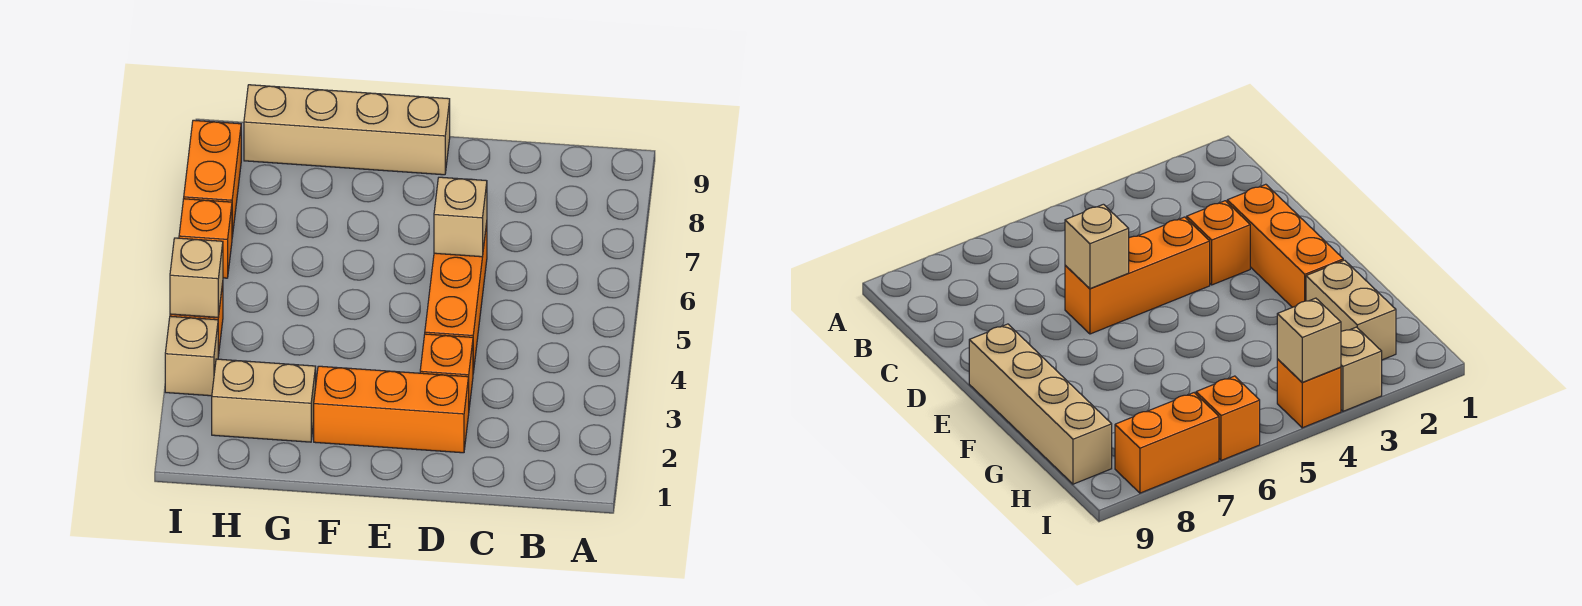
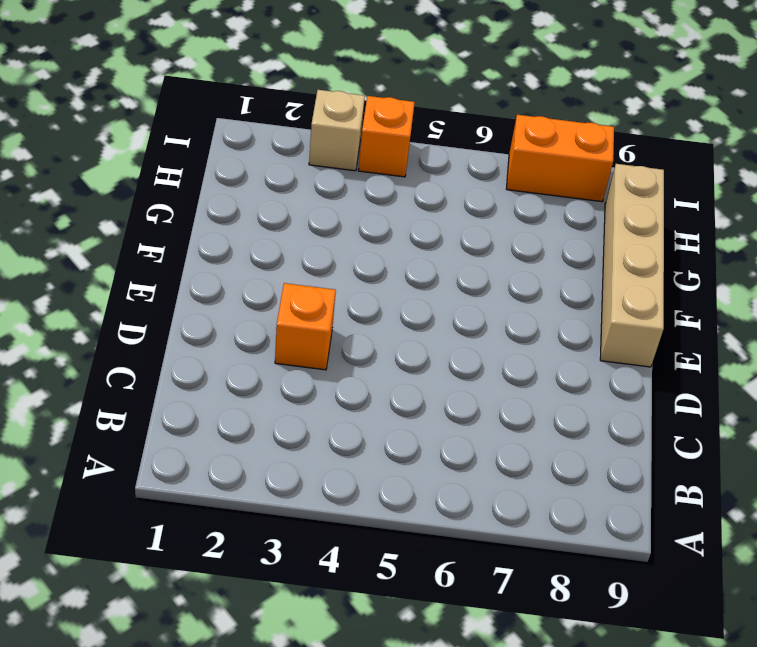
none -> orange brick D2:F2 level 1
none -> orange brick D4:D6 level 1

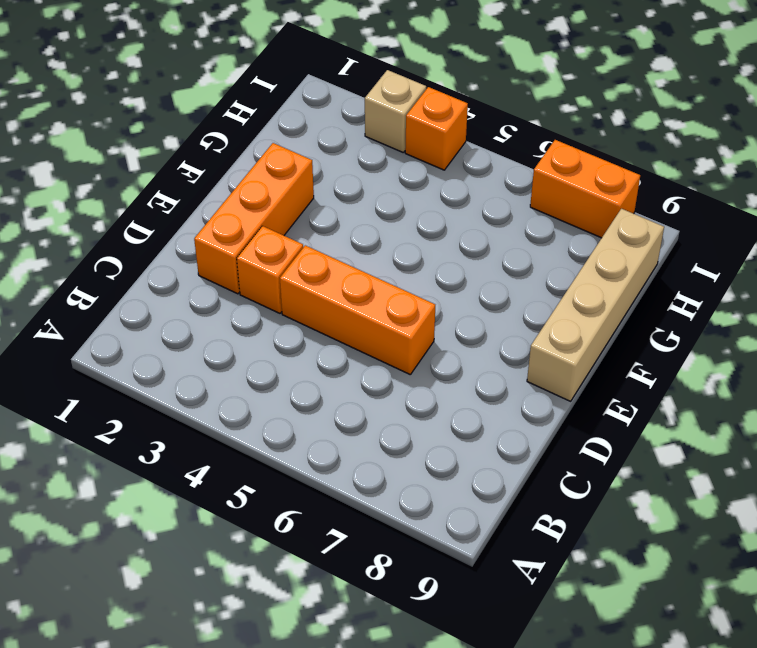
none -> tan brick G2:H2 level 1
none -> orange brick I6 level 1

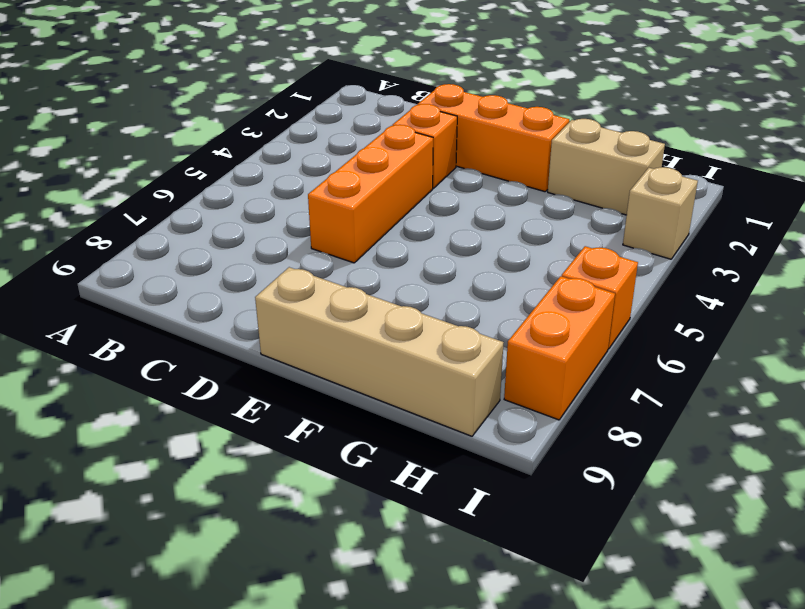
none -> orange brick I4 level 1
none -> tan brick D6 level 2

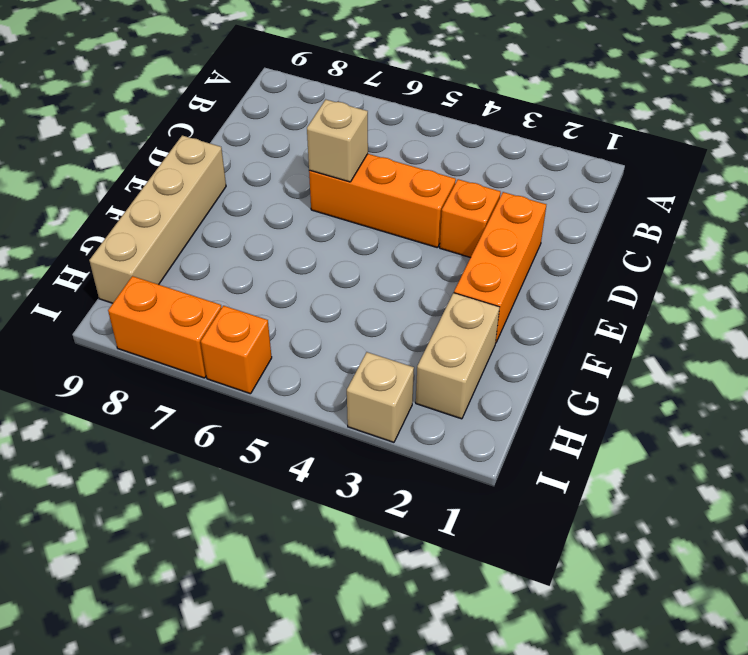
none -> orange brick I4 level 1
none -> tan brick I4 level 2

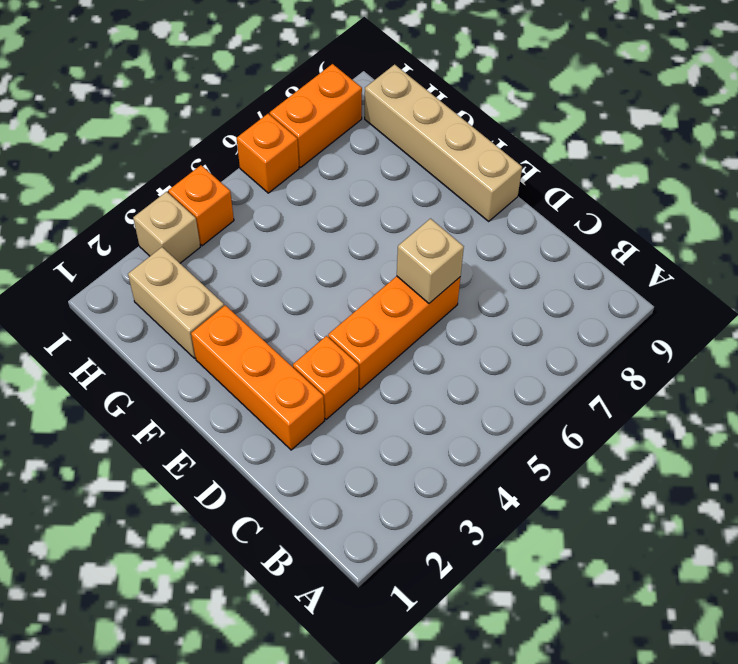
none -> tan brick I4 level 2

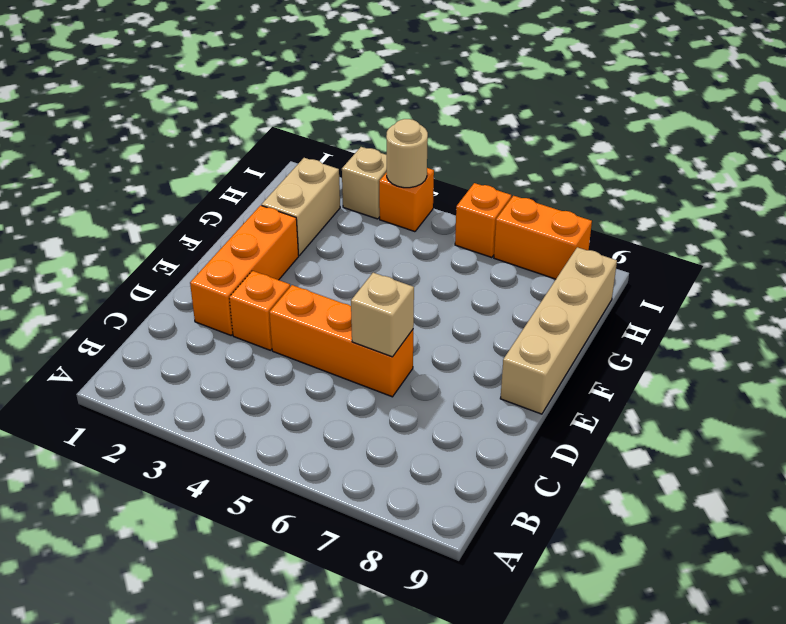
tan round brick I4 level 2 -> tan brick I4 level 2

